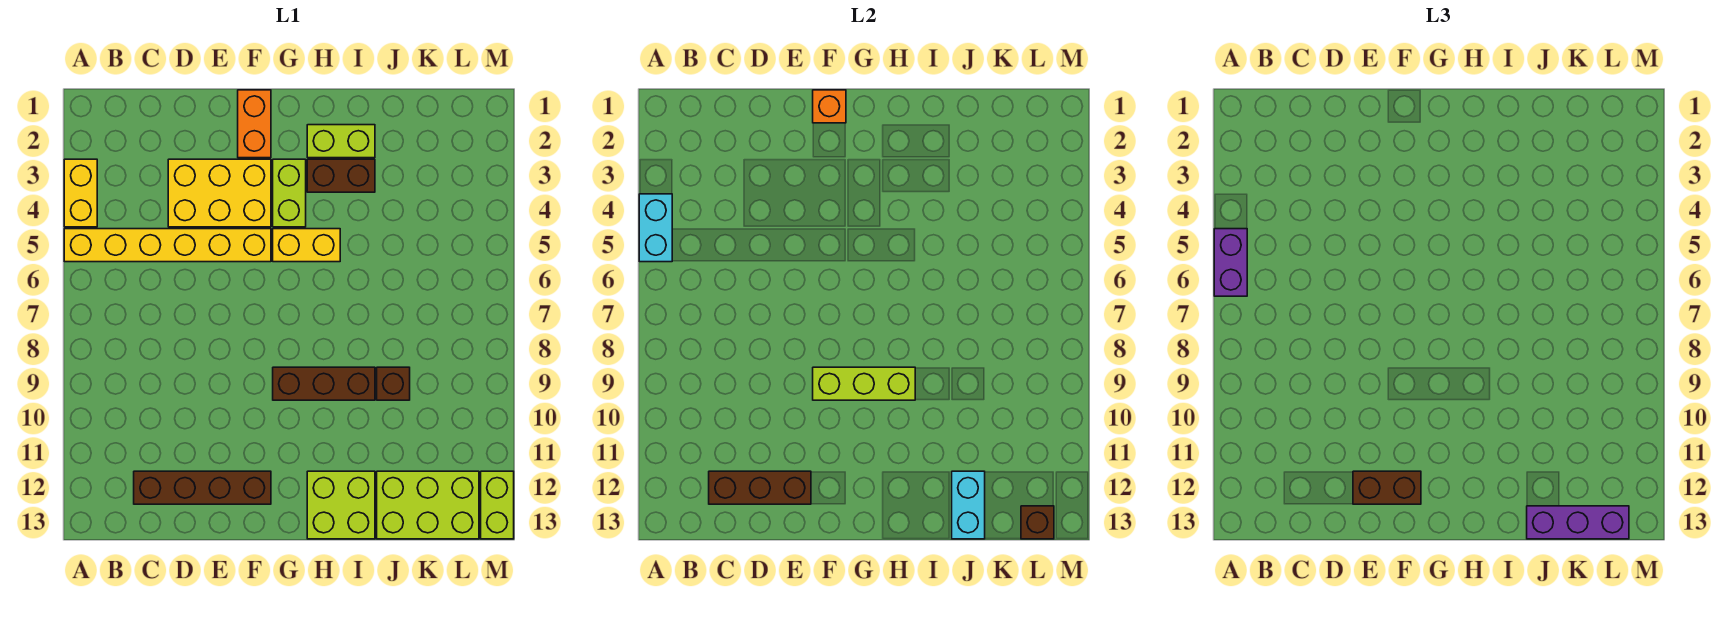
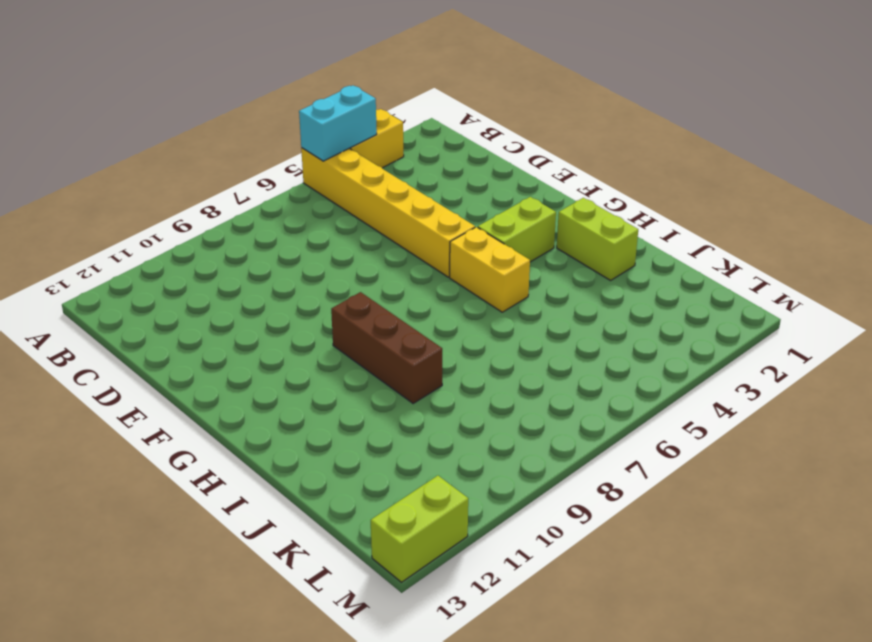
none -> brown brick C12:F12 level 1
none -> yellow brick D3:F4 level 1
none -> orange brick F1:F2 level 1

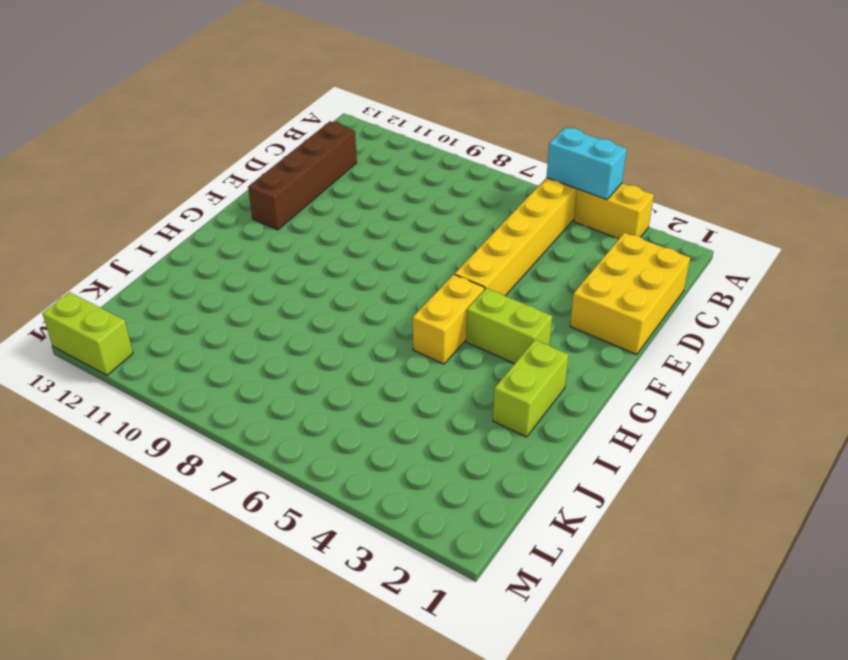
yellow brick C1:E2 level 1 -> yellow brick D3:F4 level 1
none -> orange brick F1:F2 level 1
none -> brown brick G9:I9 level 1
none -> brown brick H3:I3 level 1

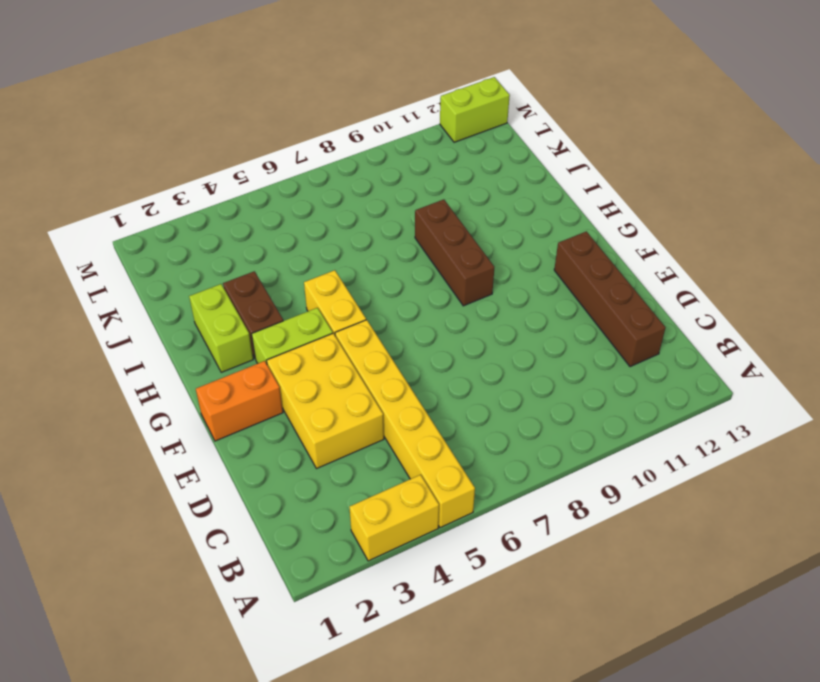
none -> lime brick H12:I13 level 1
none -> brown brick J9 level 1
none -> lime brick J12:L13 level 1

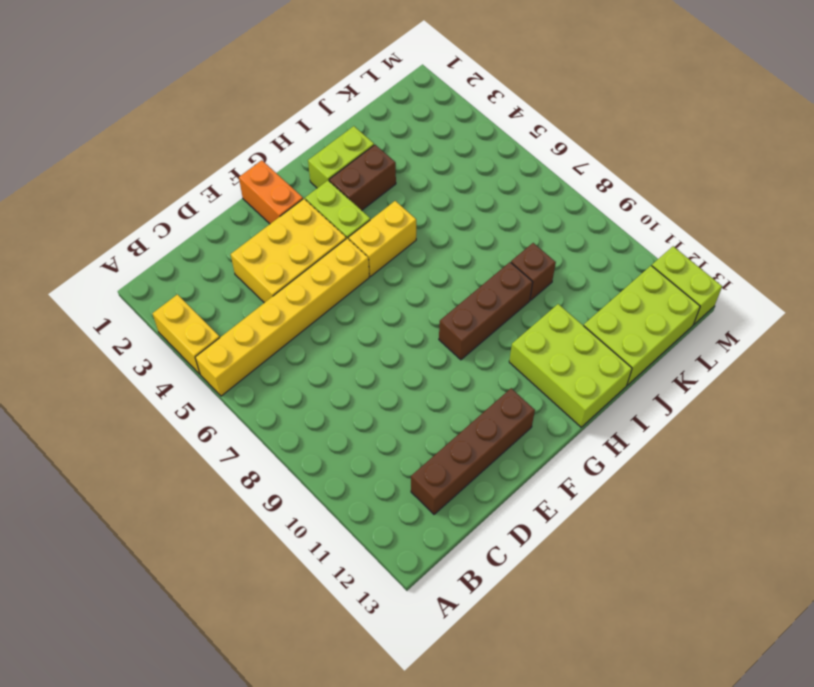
lime brick H11:I13 level 1 -> lime brick H12:I13 level 1
none -> cyan brick A4:A5 level 2
none -> brown brick C12:E12 level 2
none -> orange brick F1 level 2

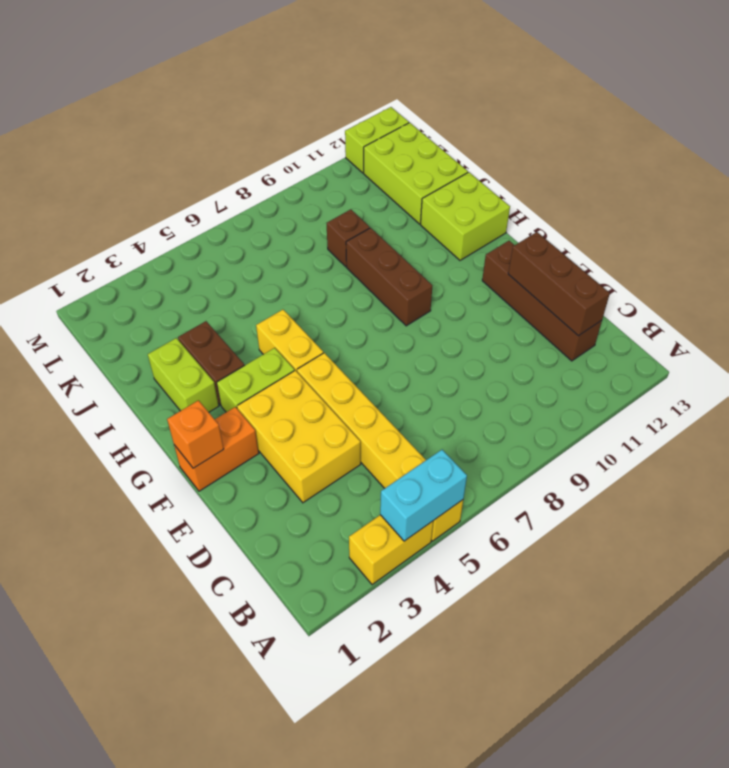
none -> lime brick F9:H9 level 2
none -> cyan brick J12:J13 level 2
none -> brown brick L13 level 2

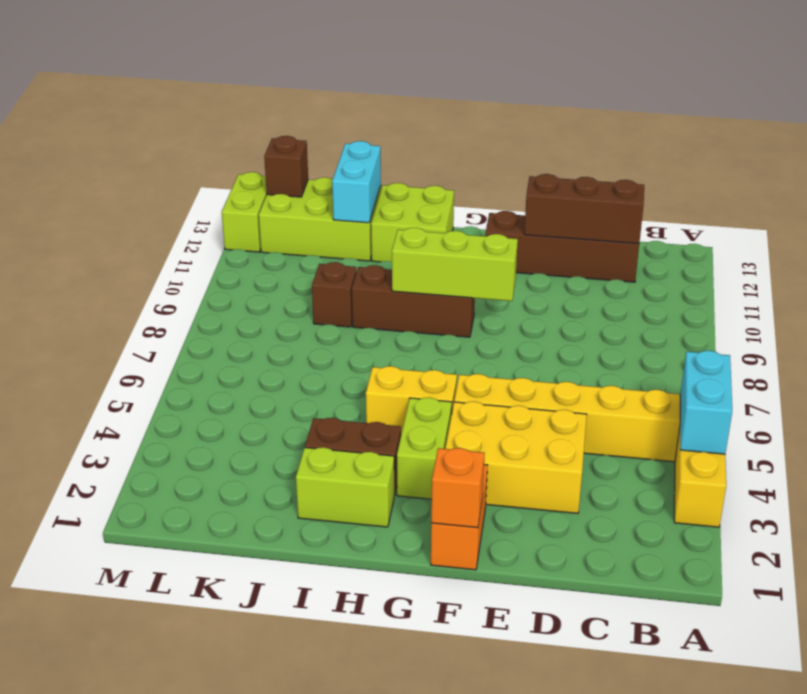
none -> purple brick A5:A6 level 3
none -> brown brick E12:F12 level 3
none -> purple brick J13:L13 level 3

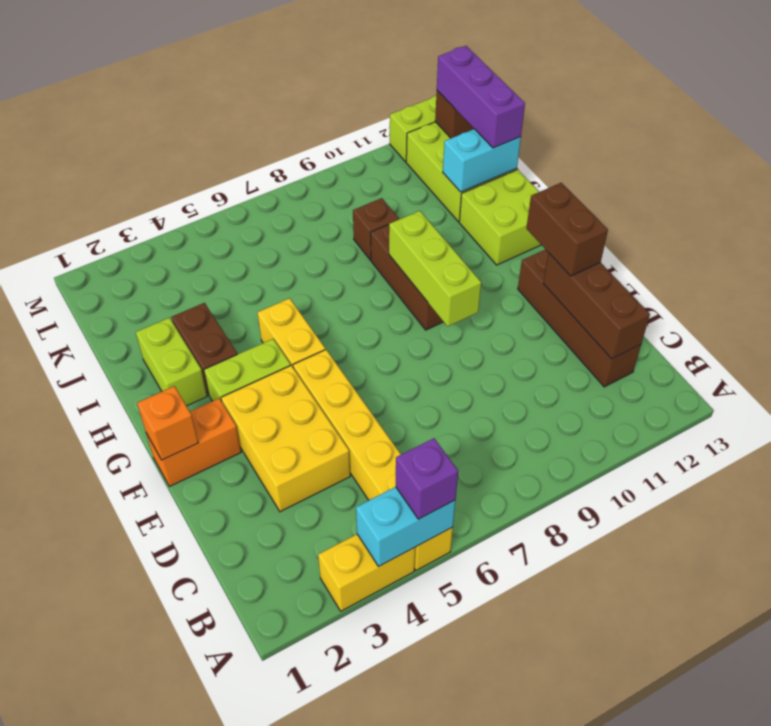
purple brick A5 level 3 -> purple brick A5:A6 level 3

